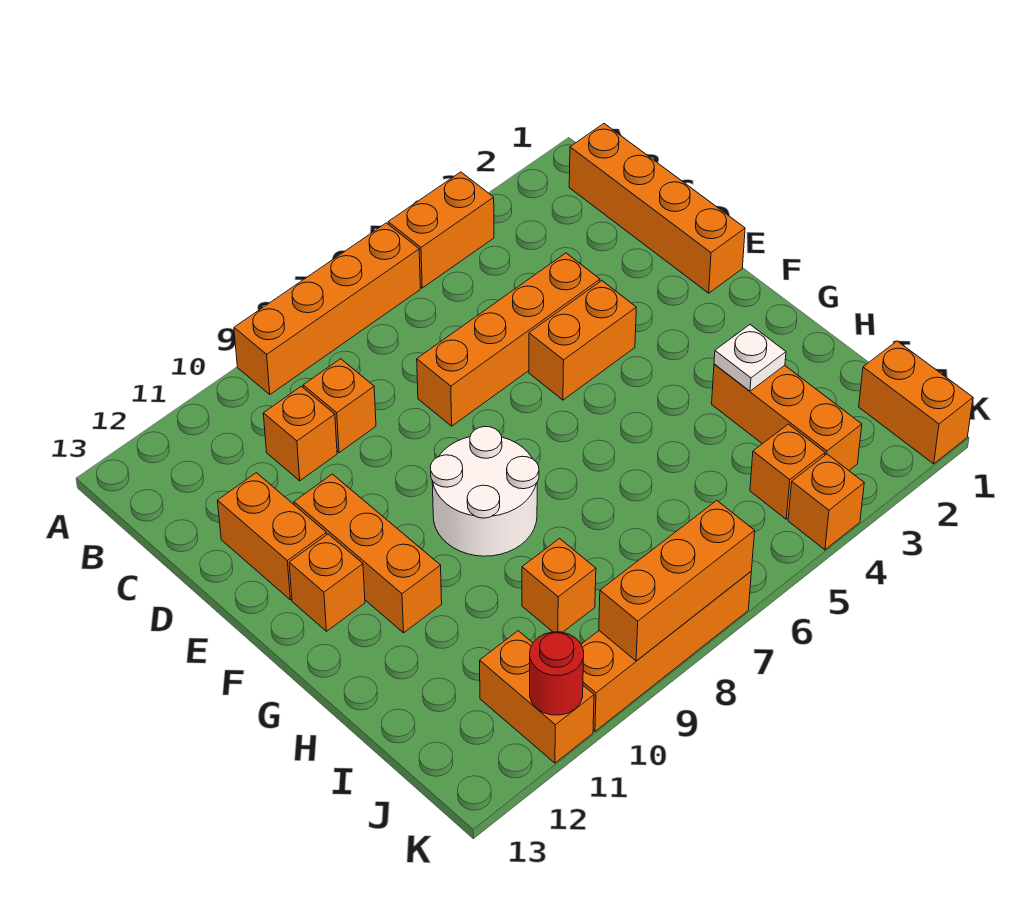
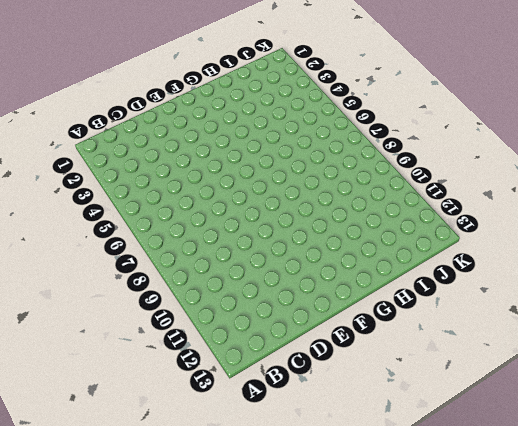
none -> orange brick A4:A5 level 1
none -> orange brick A6:A9 level 1
none -> orange brick B1:E1 level 1

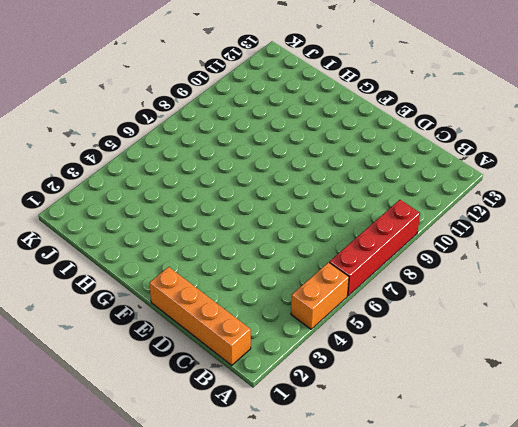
red brick A6:A9 level 1 -> orange brick A6:A9 level 1
none -> orange brick C9 level 1
none -> orange brick C10 level 1
none -> orange brick D4:D7 level 1

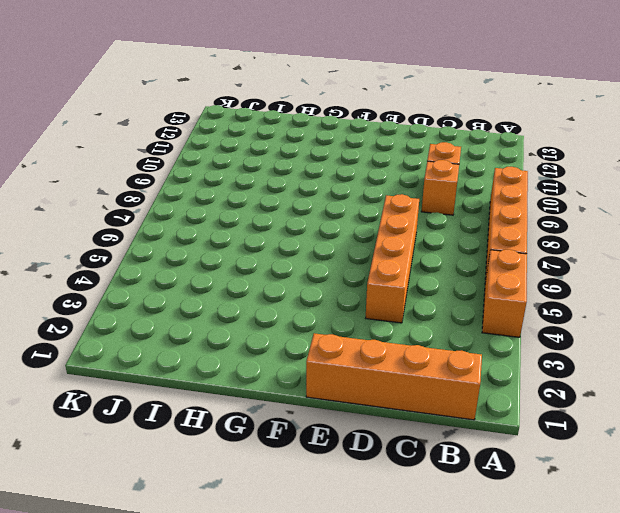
none -> orange brick D12:E12 level 1
none -> orange brick E4:E5 level 1
none -> orange brick E11:G11 level 1

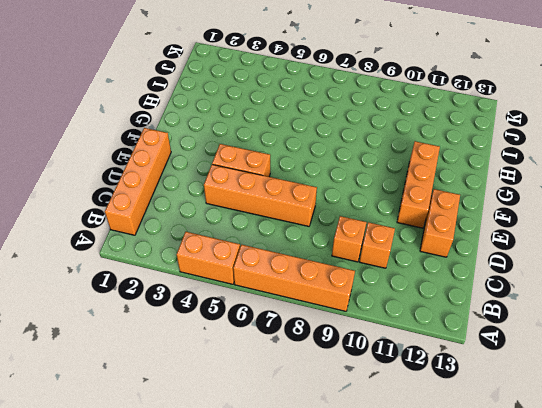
none -> white round brick F8:G9 level 1
none -> orange brick F12 level 1
none -> orange brick H3:J3 level 1

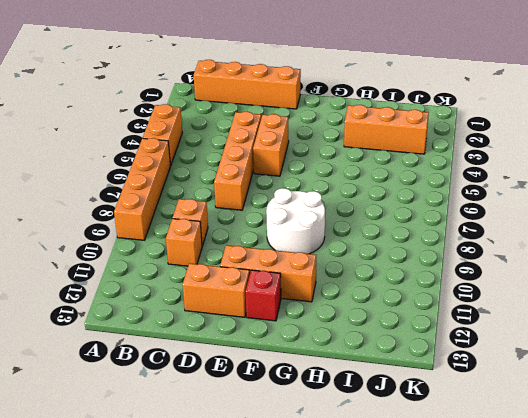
red brick F12 level 1 -> orange brick F12 level 1
none -> orange brick I9 level 1
none -> orange brick J1:K1 level 1
none -> orange brick J4 level 1

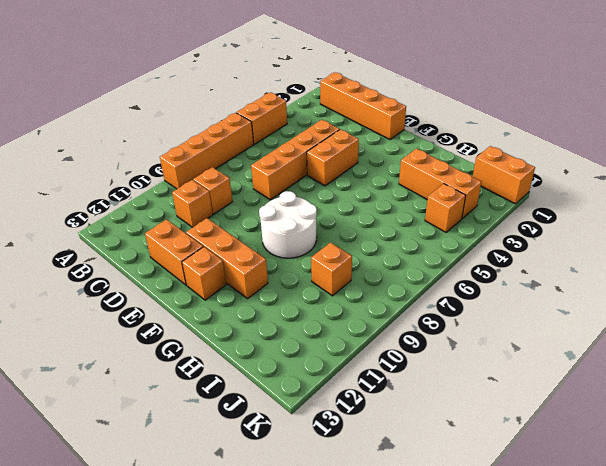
none -> orange brick J11:K11 level 1
none -> orange brick K4 level 1
none -> orange brick K7:K10 level 1

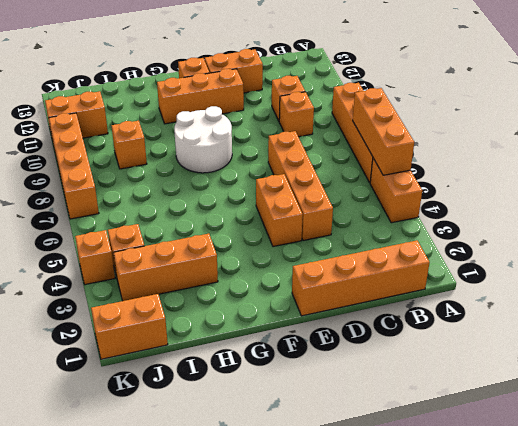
orange brick A5:A7 level 2 -> orange brick K7:K9 level 2
none -> white plate H3 level 2
none -> red round brick K11 level 2

